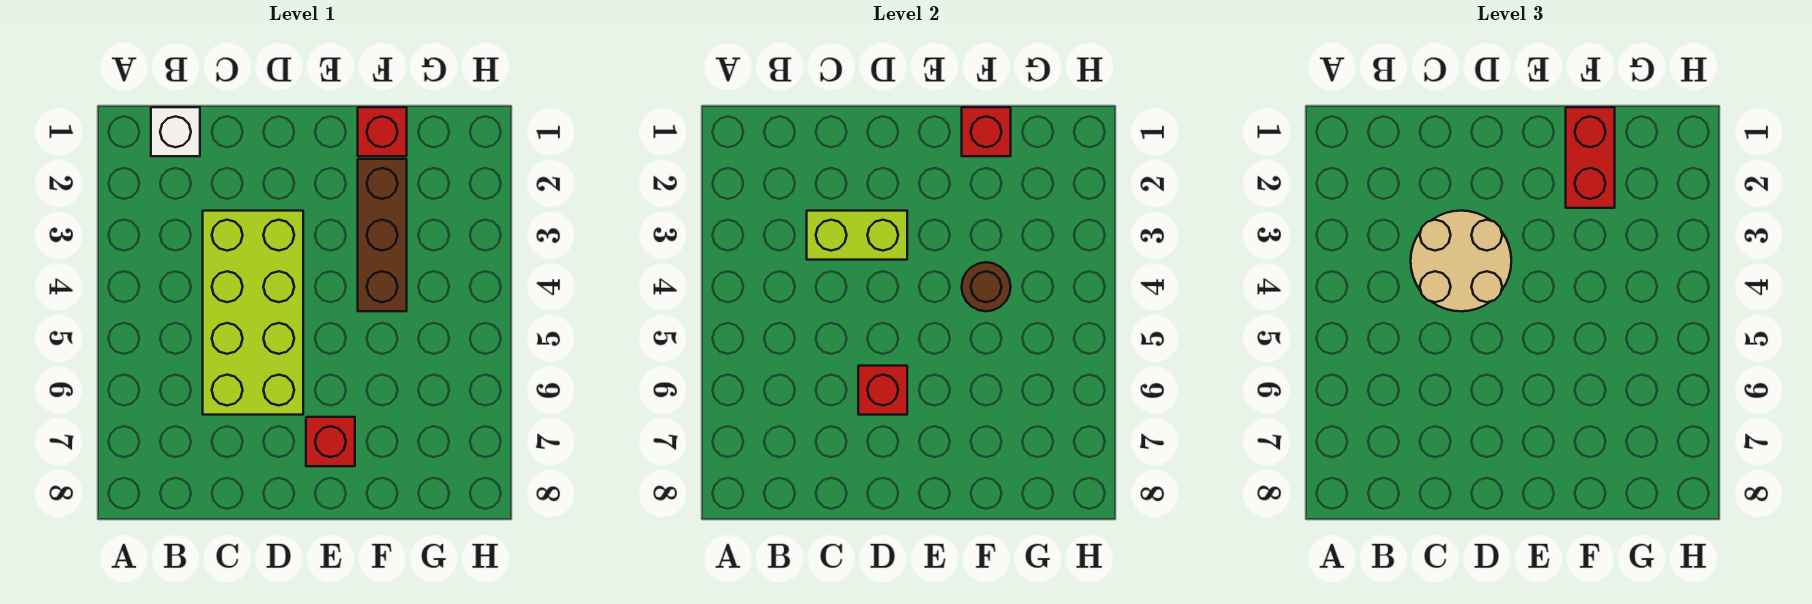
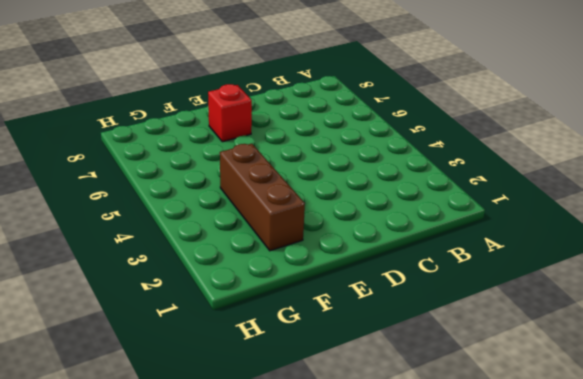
none -> white brick B1 level 1
none -> lime brick C3:D6 level 1

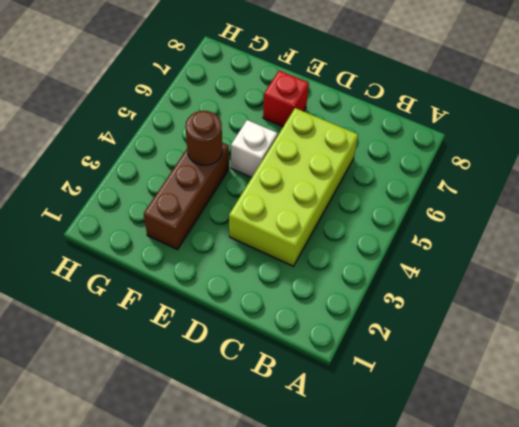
white brick E5 level 1 -> white brick B1 level 1
none -> red brick F1 level 1
none -> lime brick C3:D3 level 2

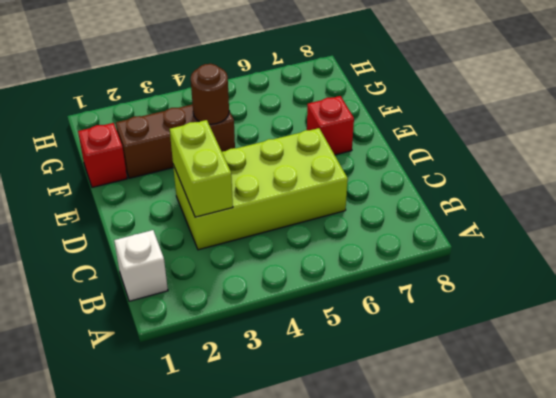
none -> red brick D6 level 2
none -> red brick F1 level 2

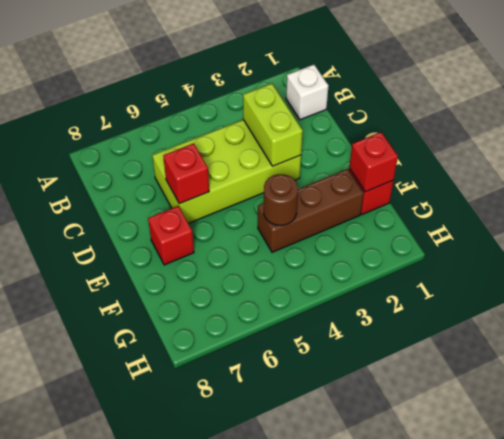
none -> tan round brick C3:D4 level 3
none -> red brick F1:F2 level 3

